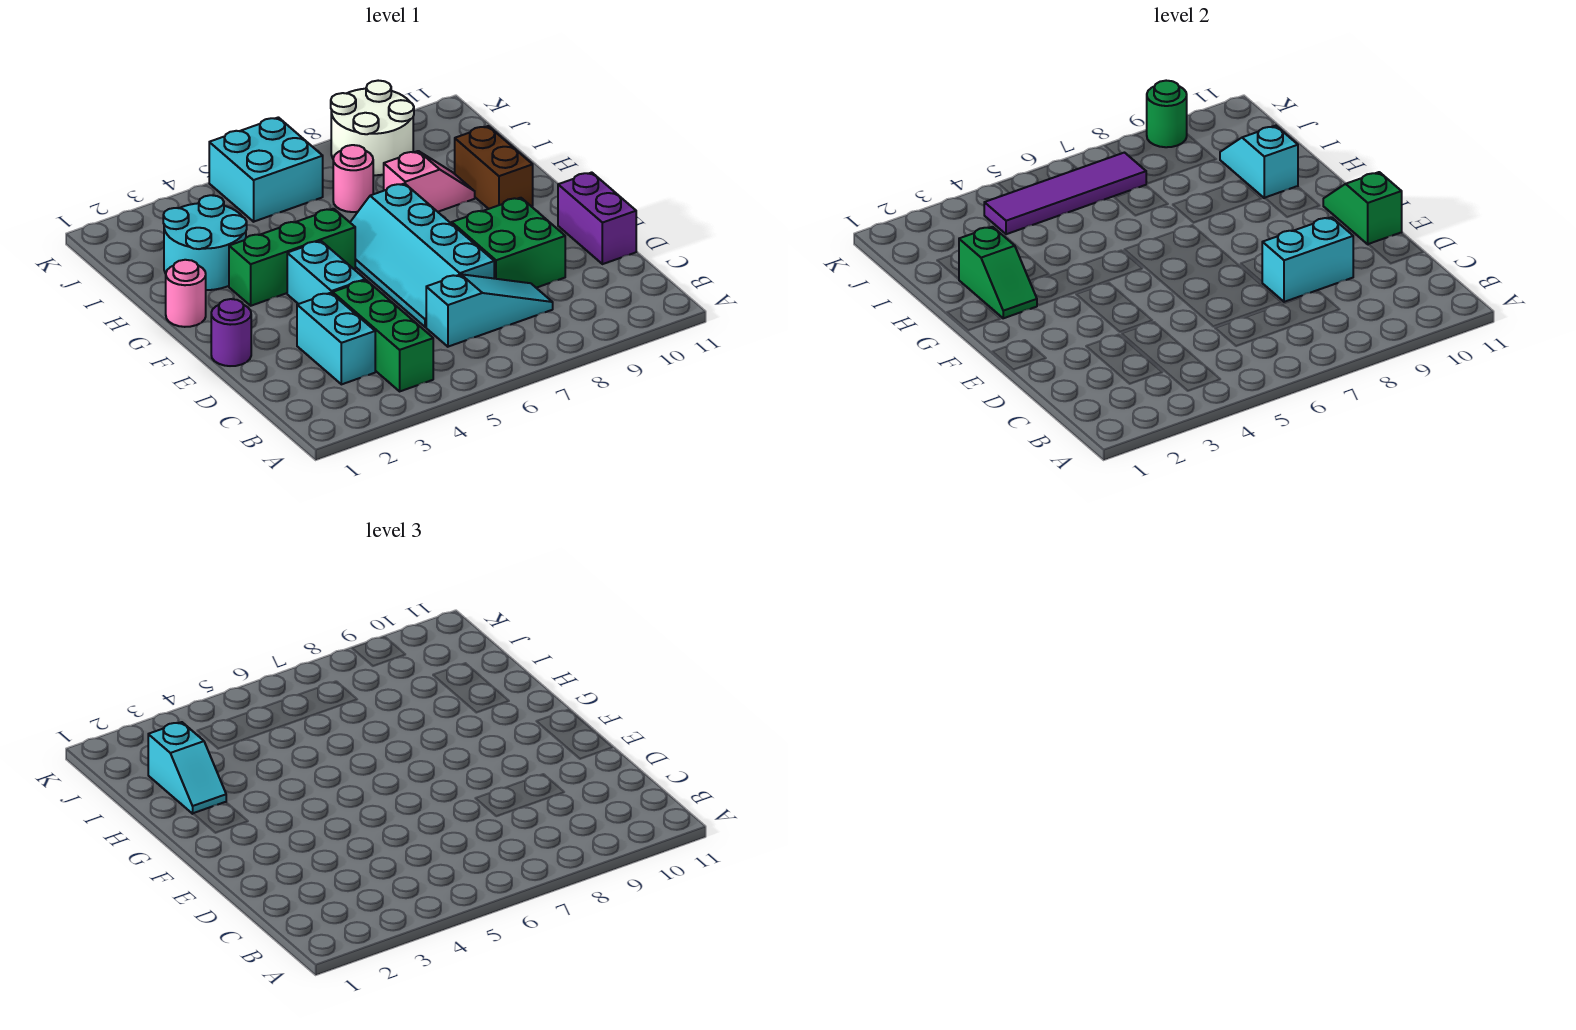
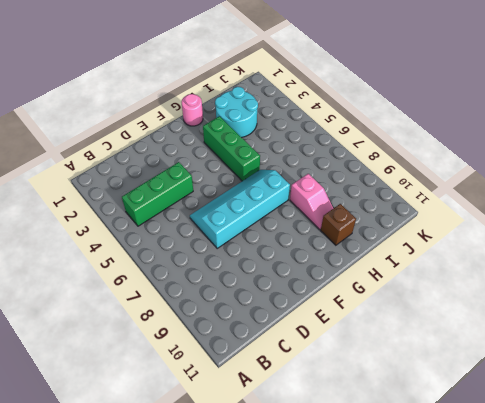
brown brick H10 level 1 -> brown brick G10:H10 level 1
none -> cyan brick C3:D3 level 1
none -> cyan slope C6:C8 level 1 top 6
none -> green brick D8:E9 level 1

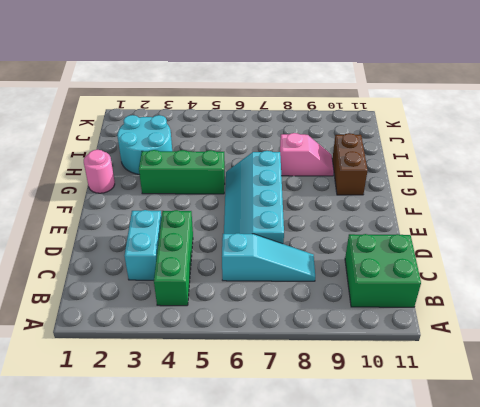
green brick B10:C11 level 1 -> green brick D8:E9 level 1
none -> purple brick D11:E11 level 1
none -> purple round brick E1 level 1
none -> cyan brick E4:F4 level 1

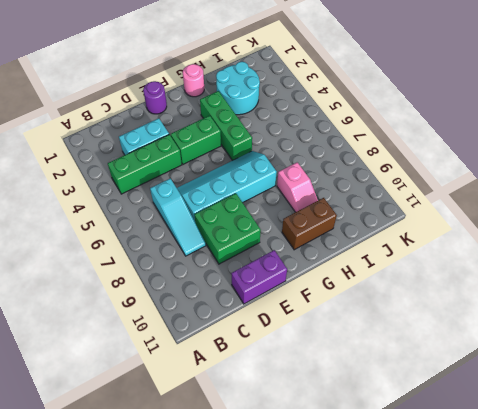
green brick E4:F4 level 1 -> cyan brick E4:F4 level 1
none -> pink round brick I7 level 1
none -> cyan brick J5:K6 level 1
none -> white round brick J8:K9 level 1

